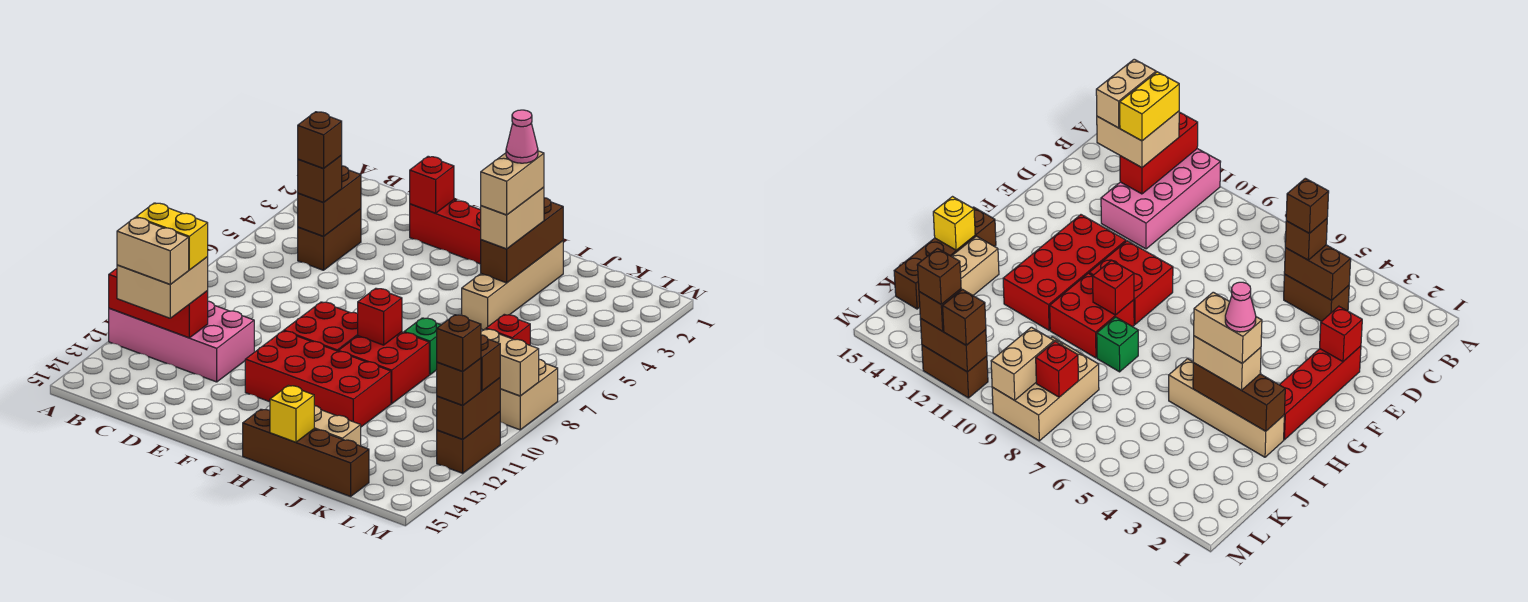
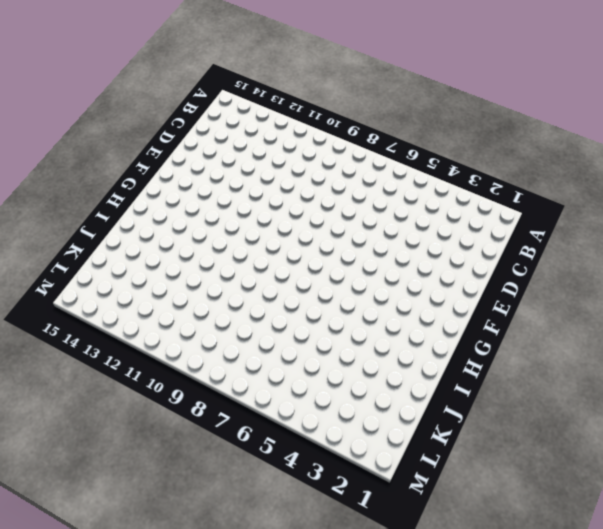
none -> pink brick A11:D12 level 1
none -> brown brick C4:C5 level 1
none -> red brick E2:H2 level 1
none -> red brick F9:G10 level 1

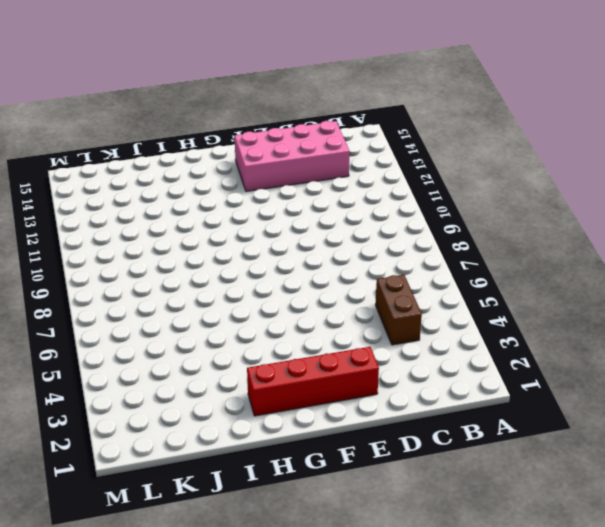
pink brick C13:F14 level 1 -> pink brick A11:D12 level 1
none -> red brick F9:G10 level 1
none -> red brick F11:I12 level 1
none -> red brick H9:I10 level 1
none -> brown brick H15:K15 level 1

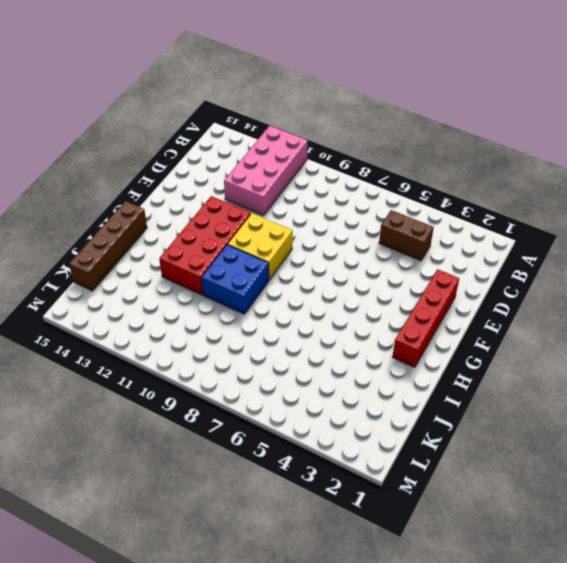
yellow brick F9:G10 level 1 -> red brick F9:G10 level 1
blue brick H9:I10 level 1 -> red brick H9:I10 level 1
none -> tan brick I2:I5 level 1
none -> green brick I8 level 1
none -> tan brick I14:J14 level 1
none -> tan brick K8:M9 level 1

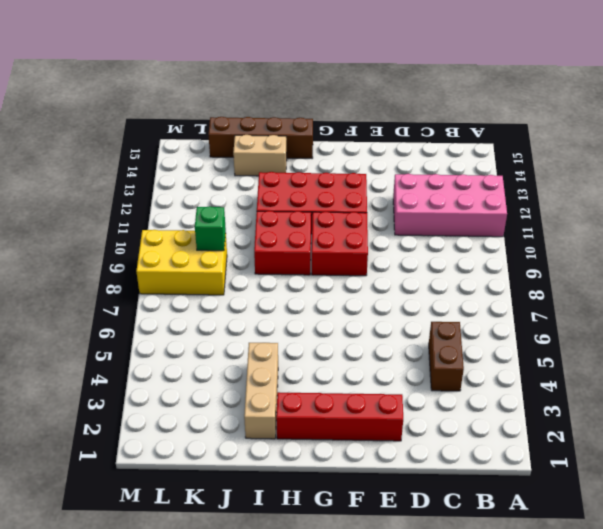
tan brick I2:I4 level 1 -> tan brick I2:I5 level 1
yellow brick K8:M9 level 1 -> tan brick K8:M9 level 1
green brick K9 level 2 -> green brick I8 level 1
none -> brown brick M11:M12 level 1
none -> red brick A12:C12 level 2
none -> brown brick C4:C5 level 2
none -> red brick E2 level 2

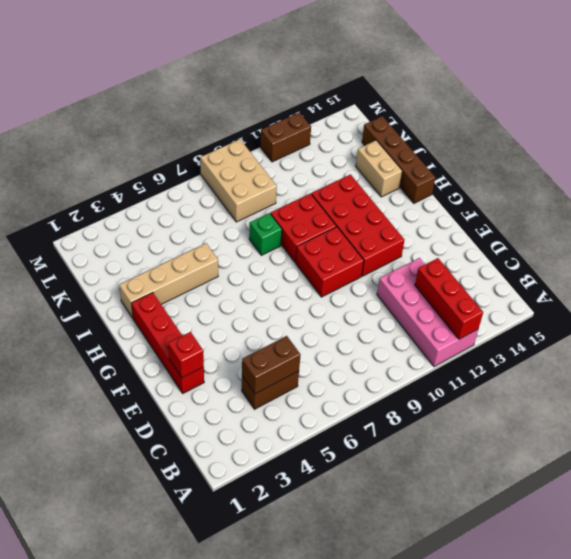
none -> red brick H9 level 2
none -> brown brick I2:I4 level 2
none -> yellow brick I15 level 2
none -> red brick L8 level 2

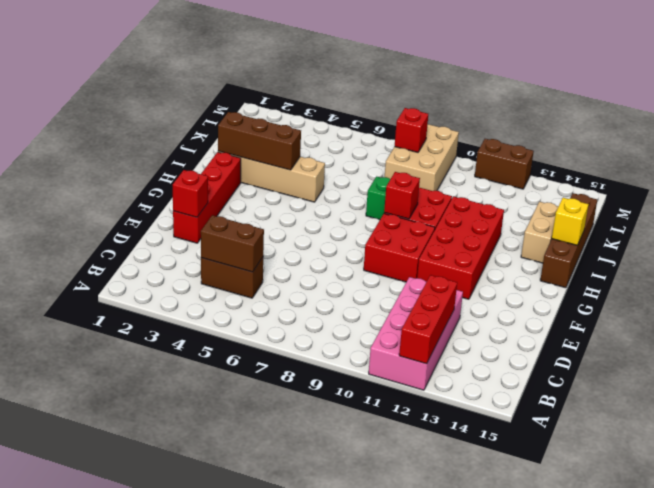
none -> tan brick L9:M9 level 2
none -> brown brick M11:M12 level 2
none -> tan brick B12:C13 level 3
none -> brown brick C5 level 3

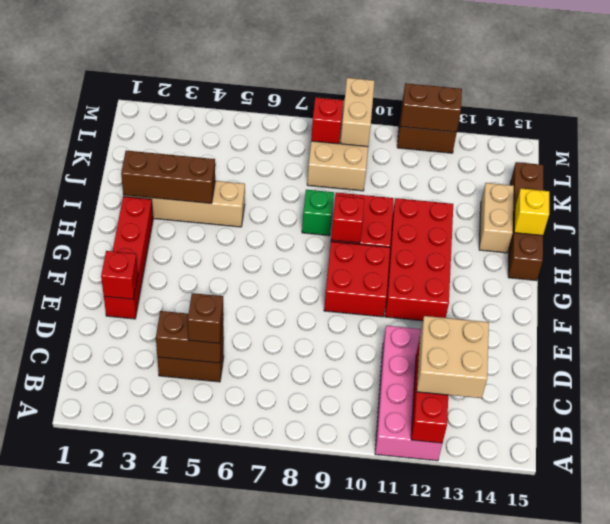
none -> tan brick I3:I4 level 3
none -> brown brick M11 level 3
none -> brown brick M12 level 3
none -> yellow brick B12:C12 level 4

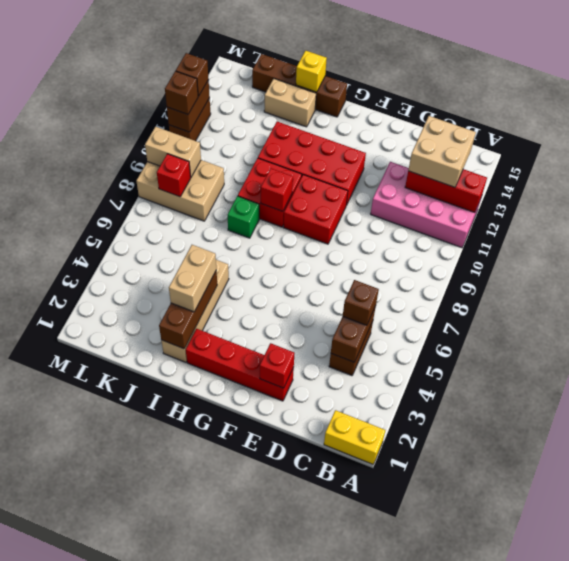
yellow brick A1:B1 level 1 -> yellow brick B12:C12 level 4
none -> tan brick B13:C13 level 4
none -> brown brick C5 level 4
none -> tan brick I3:I4 level 4
none -> brown brick M12 level 4

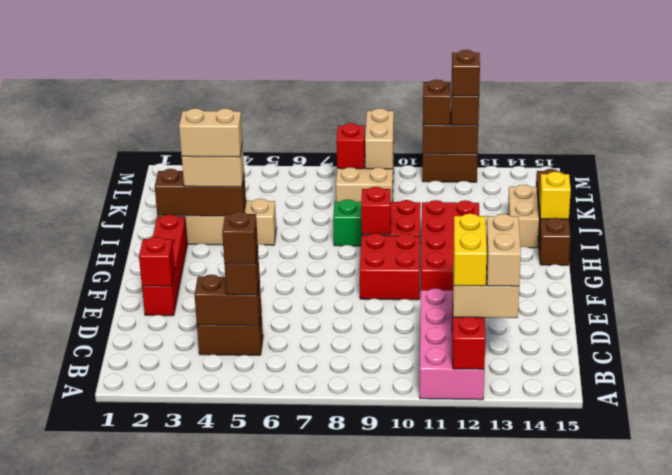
none -> pink cone I3 level 5

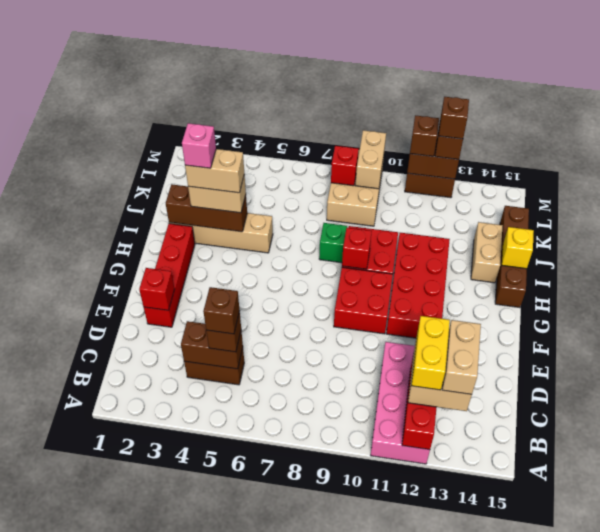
pink brick I3 level 5 -> pink cone I3 level 5

